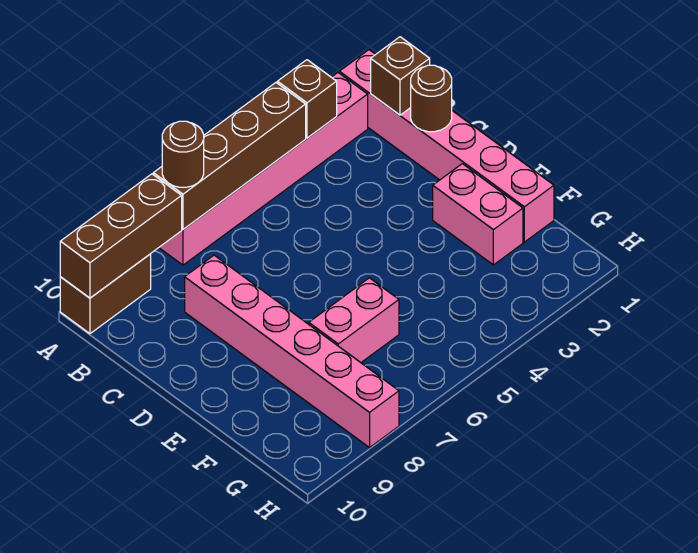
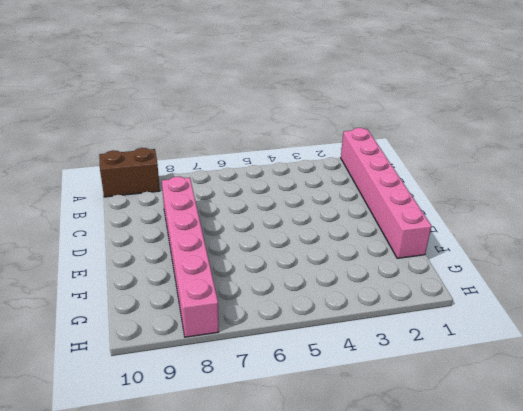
none -> pink brick A2:A7 level 1
none -> pink brick E2:F2 level 1
none -> pink brick F6:F7 level 1

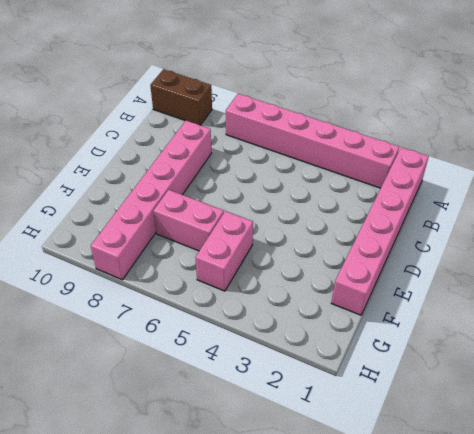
pink brick F5:G5 level 1 -> pink brick E2:F2 level 1
none -> brown brick A3 level 2
none -> brown brick A4:A7 level 2
none -> brown brick A8:A10 level 2

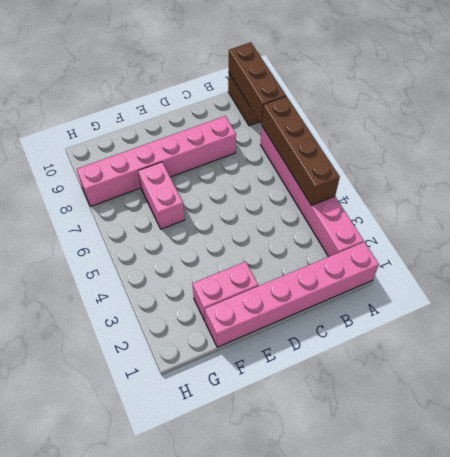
none -> brown brick A3 level 2
none -> brown brick B1 level 2
none -> brown round brick C1 level 2

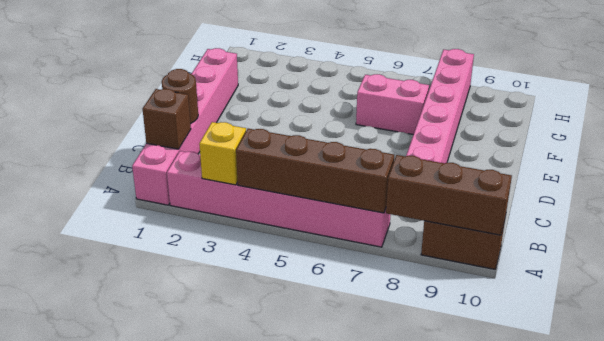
yellow brick A3 level 2 -> brown brick A3 level 2
none -> pink brick E2:F2 level 1
none -> brown round brick A7 level 3

